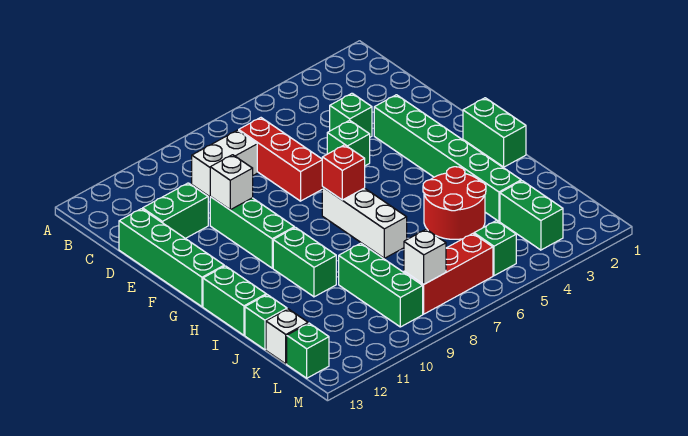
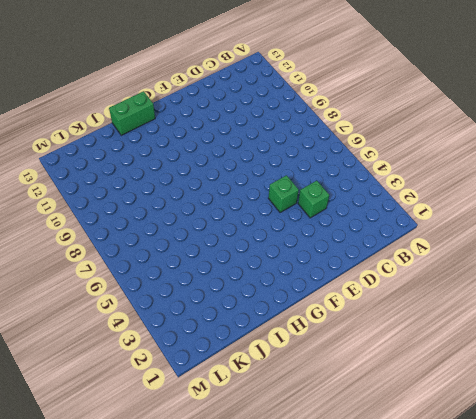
none -> red brick C7:E7 level 1
none -> white brick C8:C9 level 1
none -> green brick D11:D12 level 1

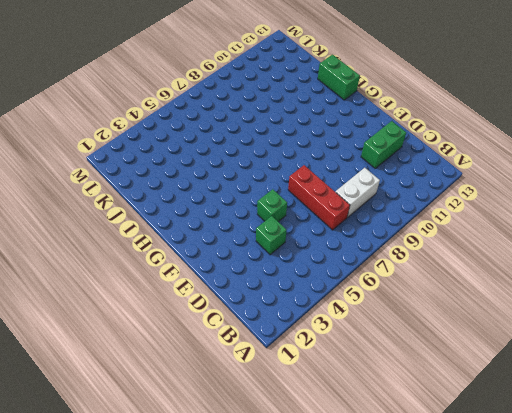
none -> green brick D13:G13 level 1
none -> green brick E3:J3 level 1
none -> green brick E10:G10 level 1

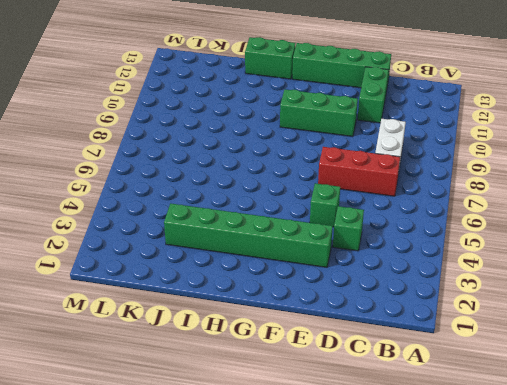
none -> green brick G1:H1 level 1
none -> white brick G7:I7 level 1
none -> green brick H10:I10 level 1

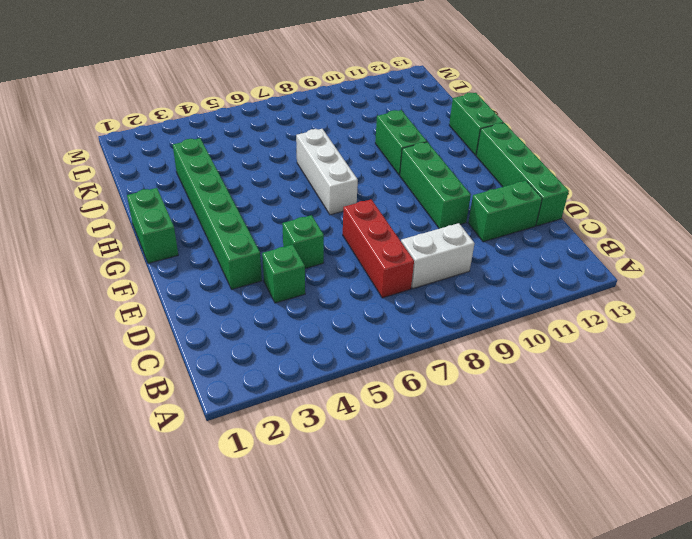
none -> red round brick I4:J5 level 1
none -> green brick J9:L9 level 1
none -> green brick J13 level 1

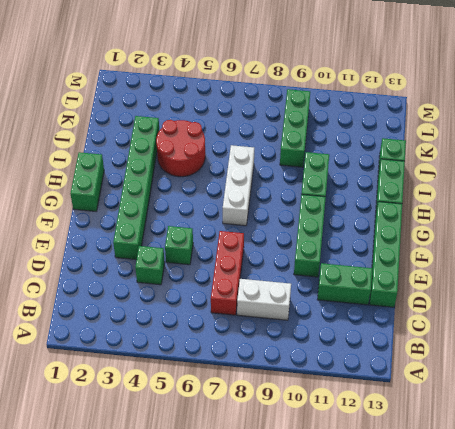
none -> green brick K3:L3 level 1
none -> white brick K13 level 1
none -> green brick L5 level 1

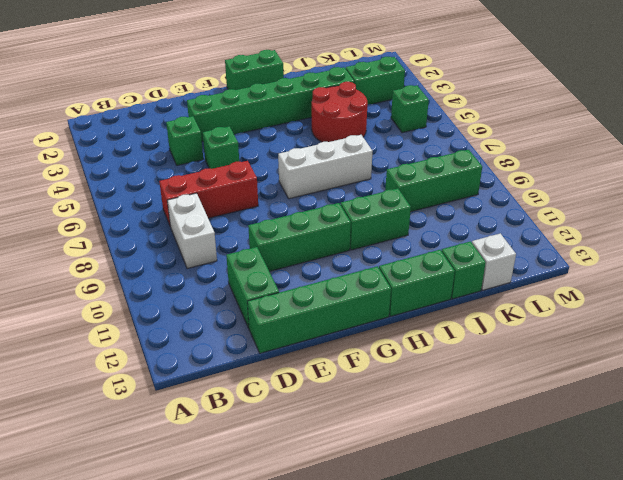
none -> red brick L6:L8 level 1
none -> green brick L13 level 1
none -> white brick E10 level 2

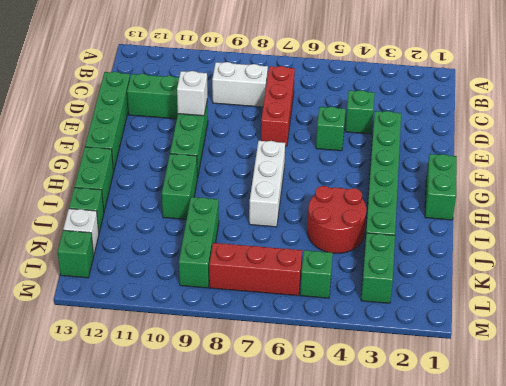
none -> red brick G7 level 2
none -> white brick L8 level 2

